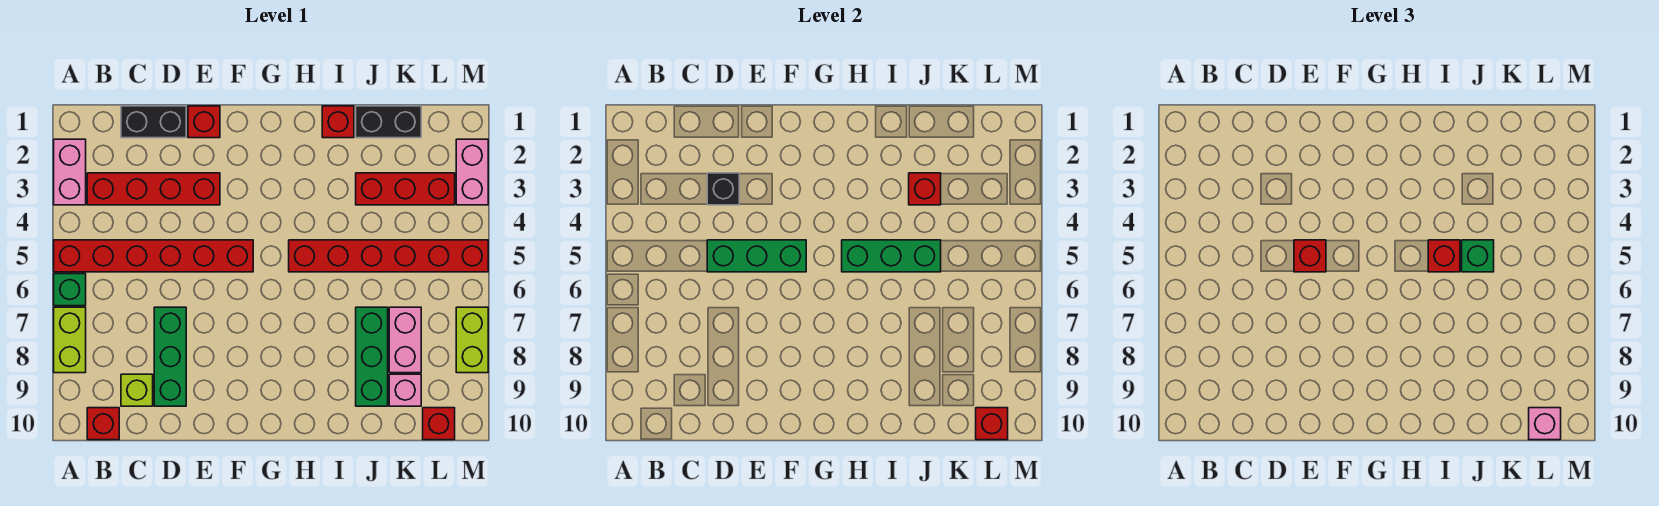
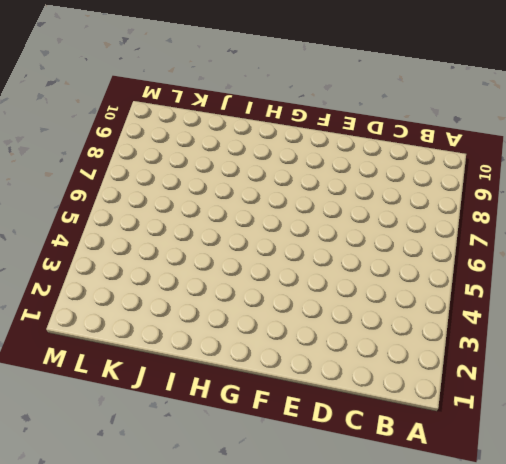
none -> pink brick A2:A3 level 1
none -> red brick A5:F5 level 1
none -> green brick A6 level 1

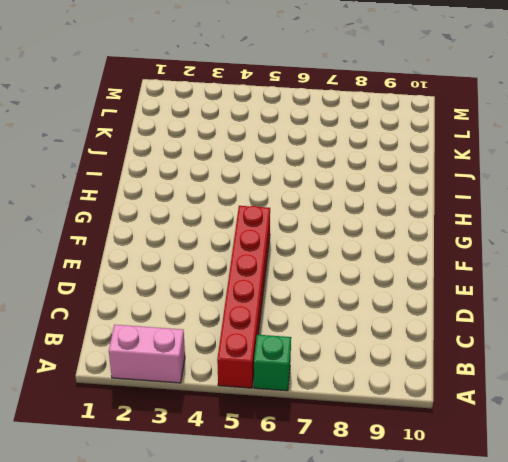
none -> lime brick A7:A8 level 1
none -> red brick B3:E3 level 1
none -> red brick B10 level 1

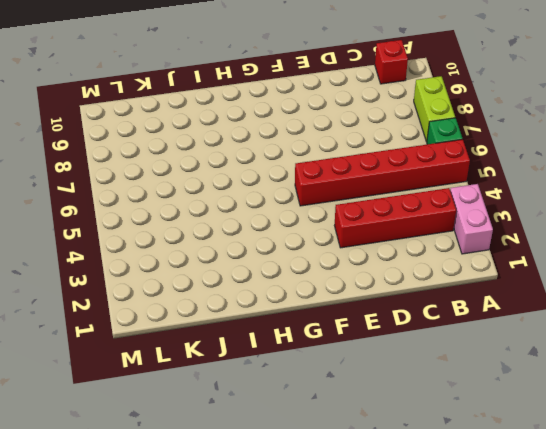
none -> black brick C1:D1 level 1
none -> lime brick C9 level 1
none -> green brick D7:D9 level 1

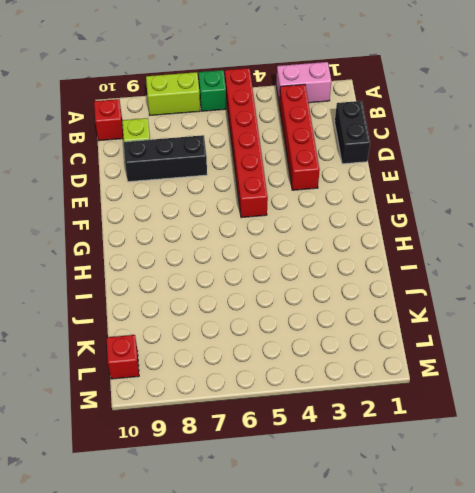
black brick D7:D9 level 1 -> green brick D7:D9 level 1
none -> red brick E1 level 1
none -> red brick H5:M5 level 1
none -> red brick I1 level 1

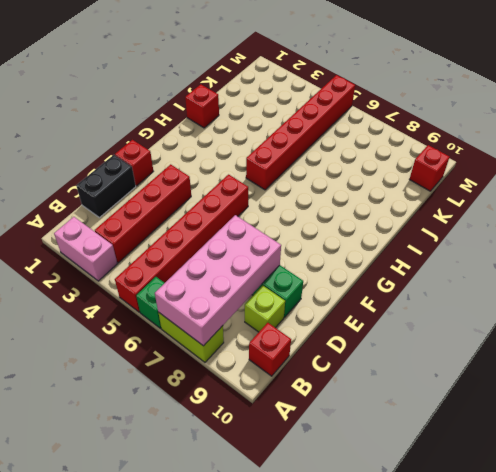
pink brick A7:D8 level 2 -> none
none -> black brick J1:K1 level 1
none -> red brick J3:L3 level 1
none -> green brick J7:J9 level 1

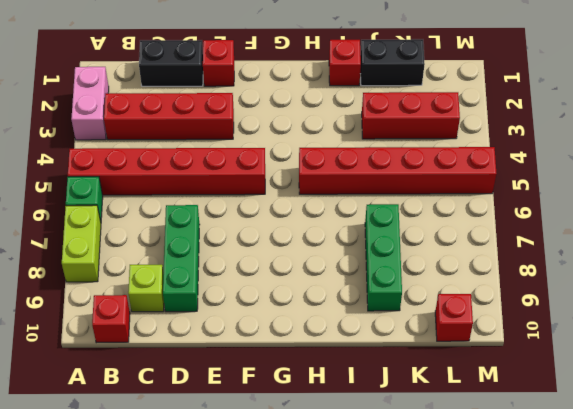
none -> pink brick K7:K8 level 1
none -> pink brick K9 level 1
none -> pink brick M2:M3 level 1

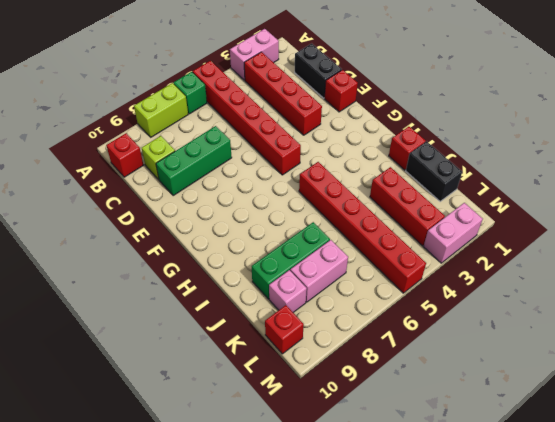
none -> lime brick M7:M8 level 1
none -> black brick D3 level 2
none -> green brick D5:F5 level 2

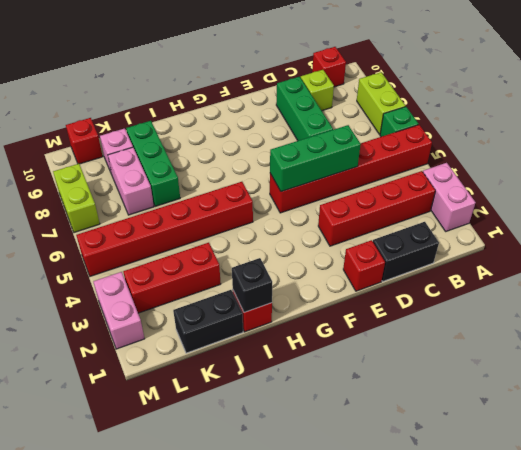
black brick I1 level 2 -> black brick D3 level 2
none -> green brick H5:J5 level 2
none -> red brick J3 level 2
none -> red brick L10 level 2

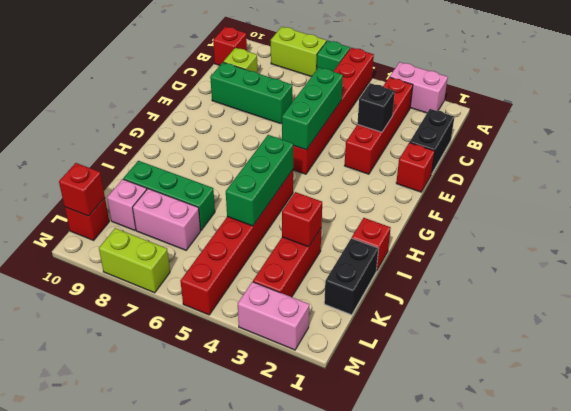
none -> red brick E5 level 3
none -> red brick I5 level 3
none -> green brick J5 level 3

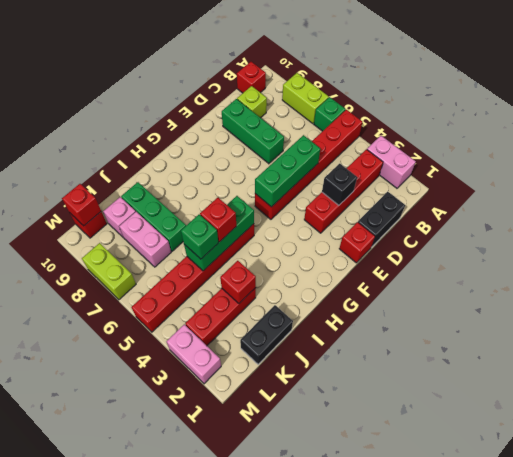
none -> red brick I1 level 1
none -> red brick E5 level 3
none -> pink brick L10 level 3

